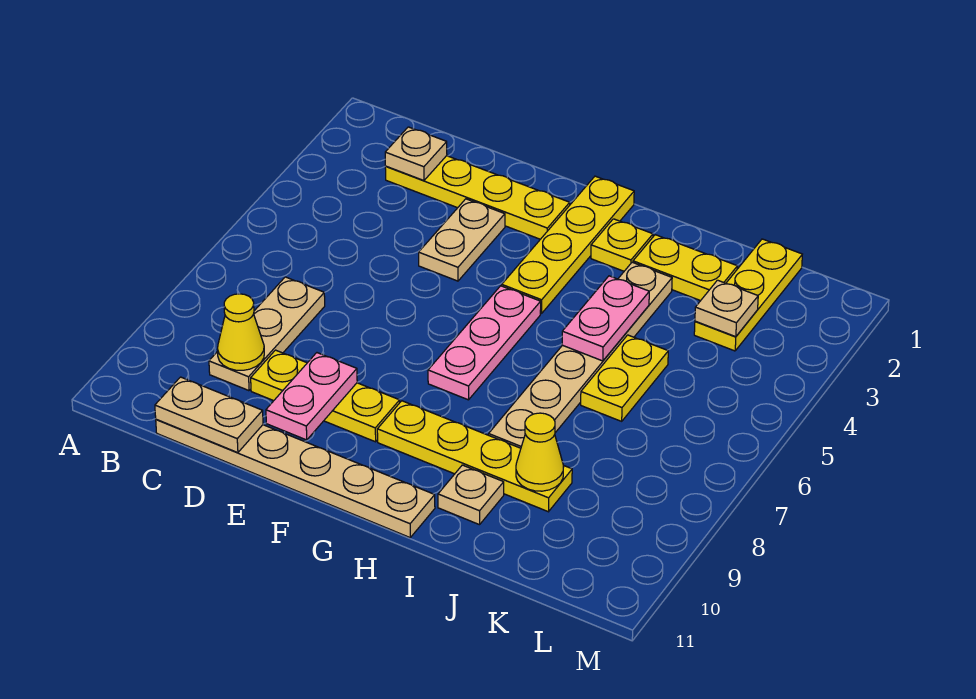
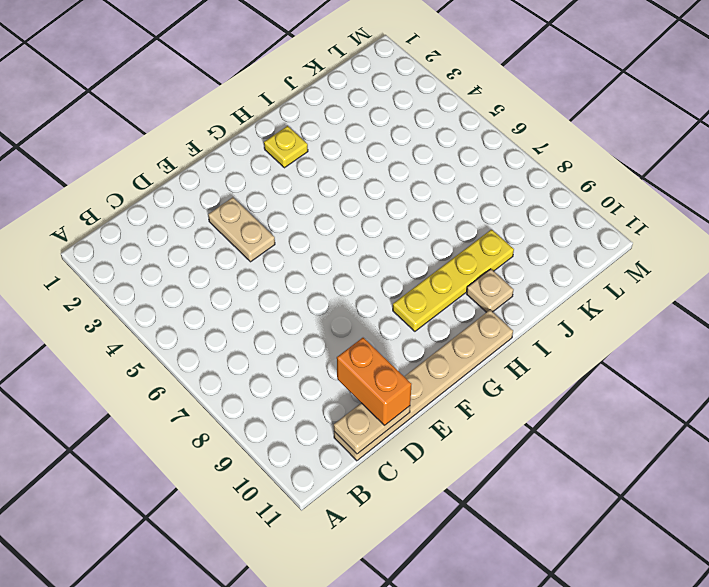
orange brick D10:D11 level 3 -> none
none -> yellow plate C2:F2 level 1
none -> tan plate C7:C9 level 1
none -> yellow plate D9:F9 level 1

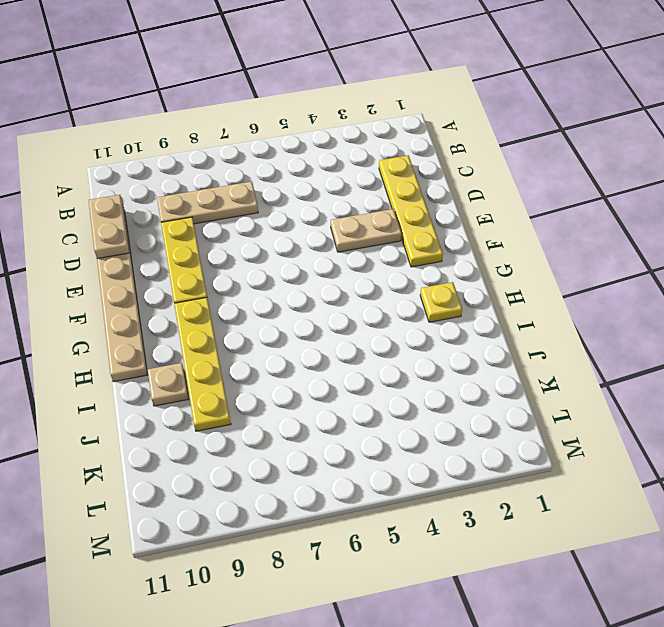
none -> yellow plate G1:G4 level 1
none -> pink plate G5:G7 level 1
none -> yellow plate I2:J2 level 1

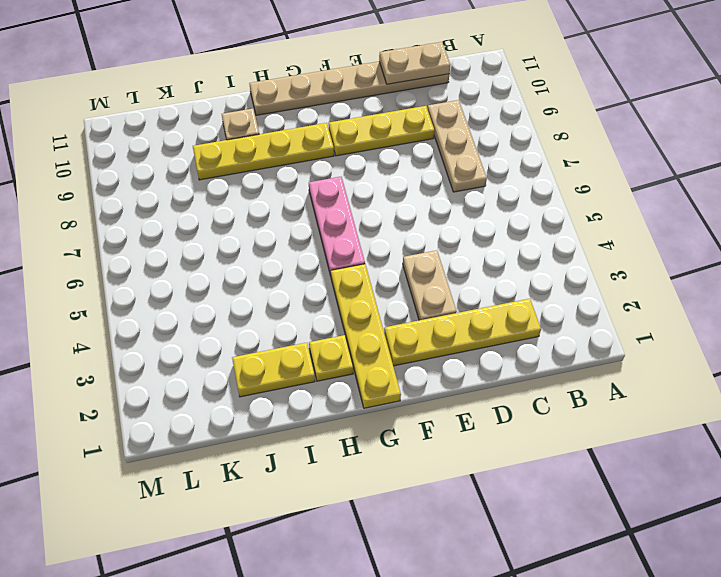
none -> tan plate I3:I8 level 1
none -> yellow plate J5:J6 level 1
none -> yellow plate K1:K3 level 1

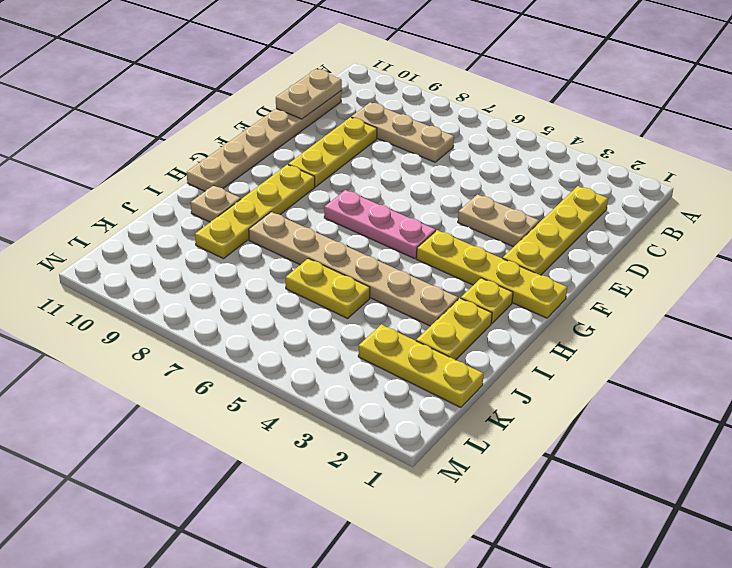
none -> tan plate C2 level 2
none -> yellow cone C9 level 2
none -> pink plate E9:E10 level 2

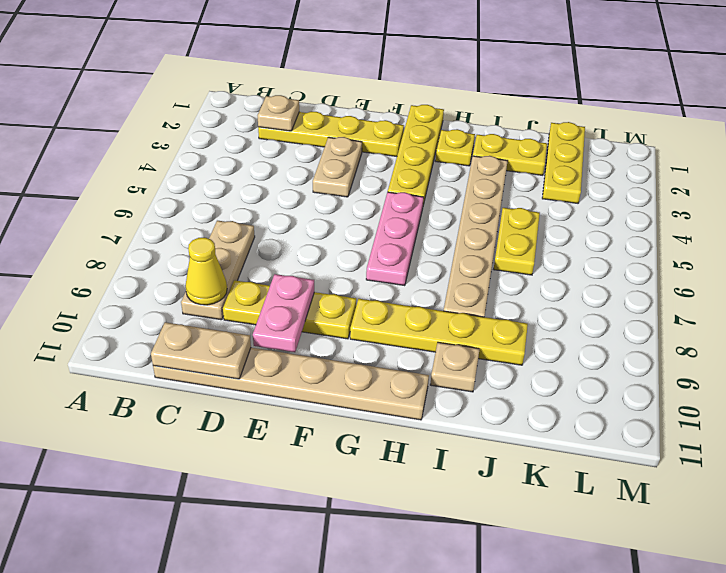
none -> pink plate I4:I5 level 2
none -> yellow cone J9 level 2
none -> tan plate K3 level 2

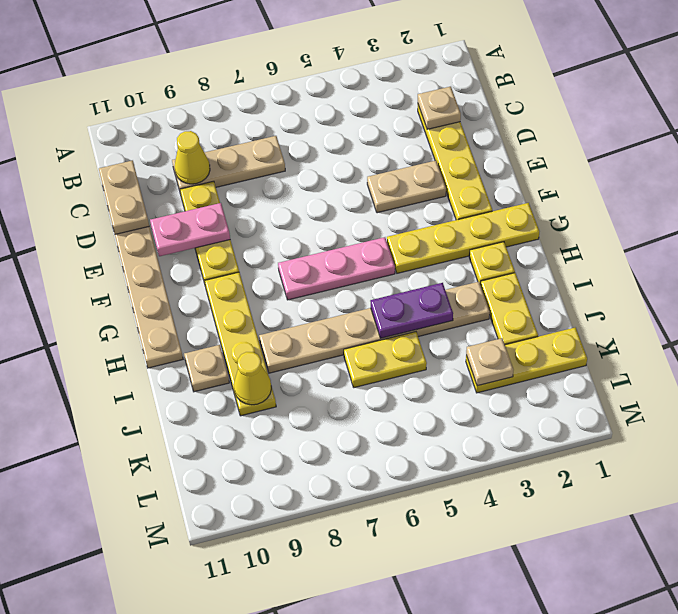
purple plate I4:I5 level 2 -> pink plate I4:I5 level 2

